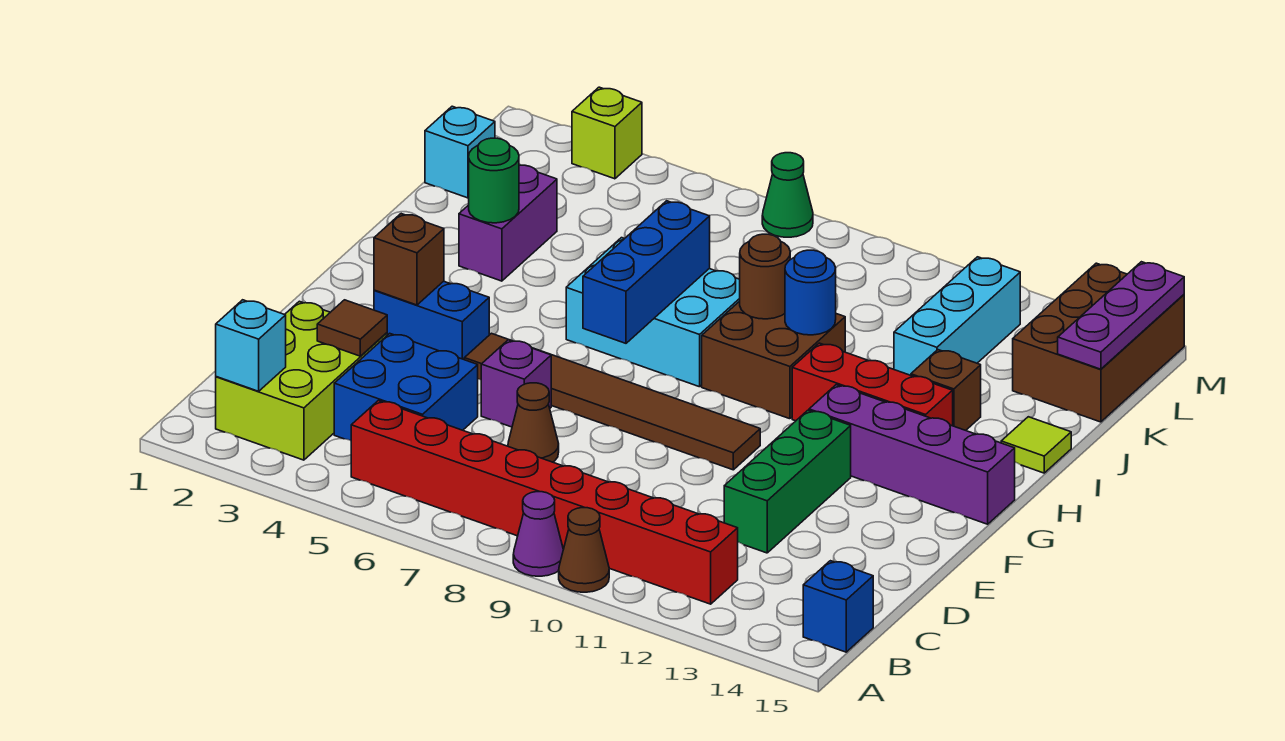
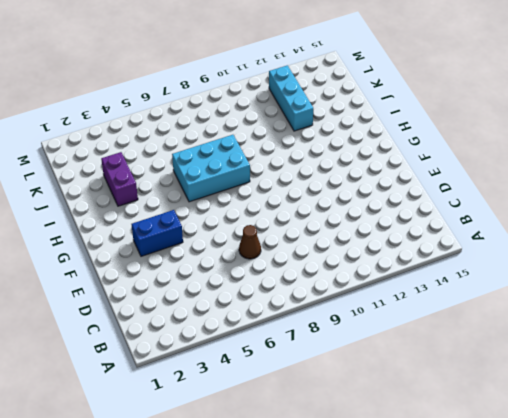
none -> purple cone A9 level 1
none -> brown cone A10 level 1
none -> lime brick B2:D3 level 1
none -> red brick B5:B12 level 1

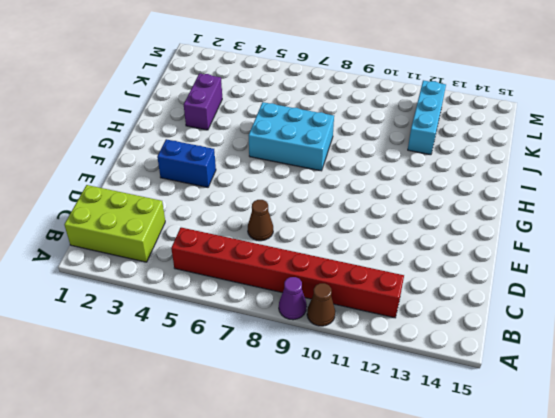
lime brick B1:C3 level 1 -> lime brick B2:D3 level 1
none -> blue brick B15 level 1
none -> blue brick C4:D5 level 1
none -> green brick D12:F12 level 1
none -> purple brick E6 level 1

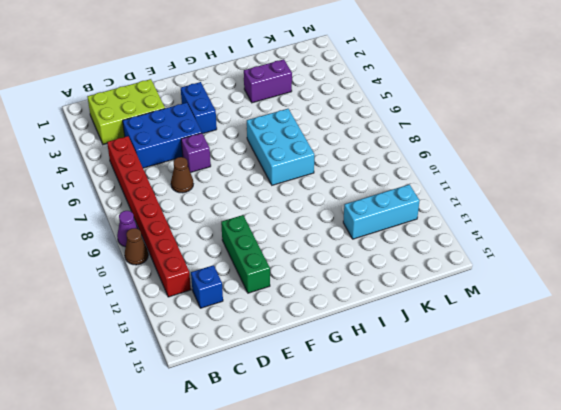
blue brick C4:E5 level 1 -> blue brick C4:D5 level 1
blue brick C13 level 1 -> blue brick B15 level 1
green brick E11:E13 level 1 -> green brick D12:F12 level 1
none -> brown tile F5:F10 level 1
none -> purple brick G12:G15 level 1
none -> brown brick H9:I10 level 1
none -> red brick H11:H13 level 1

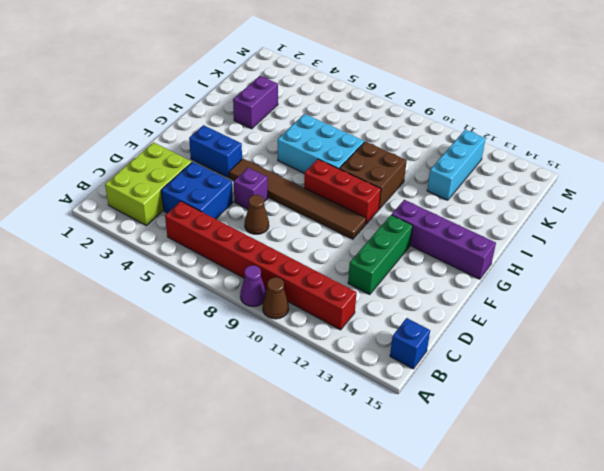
red brick G8:G10 level 1 -> red brick H11:H13 level 1
none -> brown brick I13 level 1
none -> lime tile I15 level 1
none -> cyan brick K1 level 1
none -> brown brick K14:M15 level 1

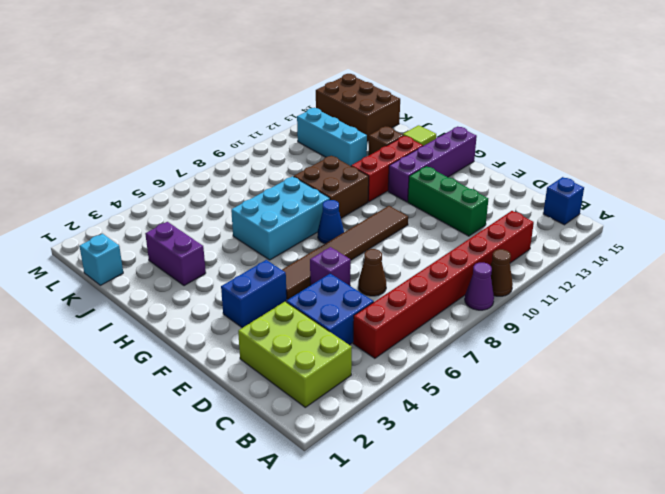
blue cone G8 level 1 -> none
none -> lime brick M3 level 1
none -> green cone M7 level 1
none -> cyan brick B2 level 2
none -> brown tile D3 level 2

